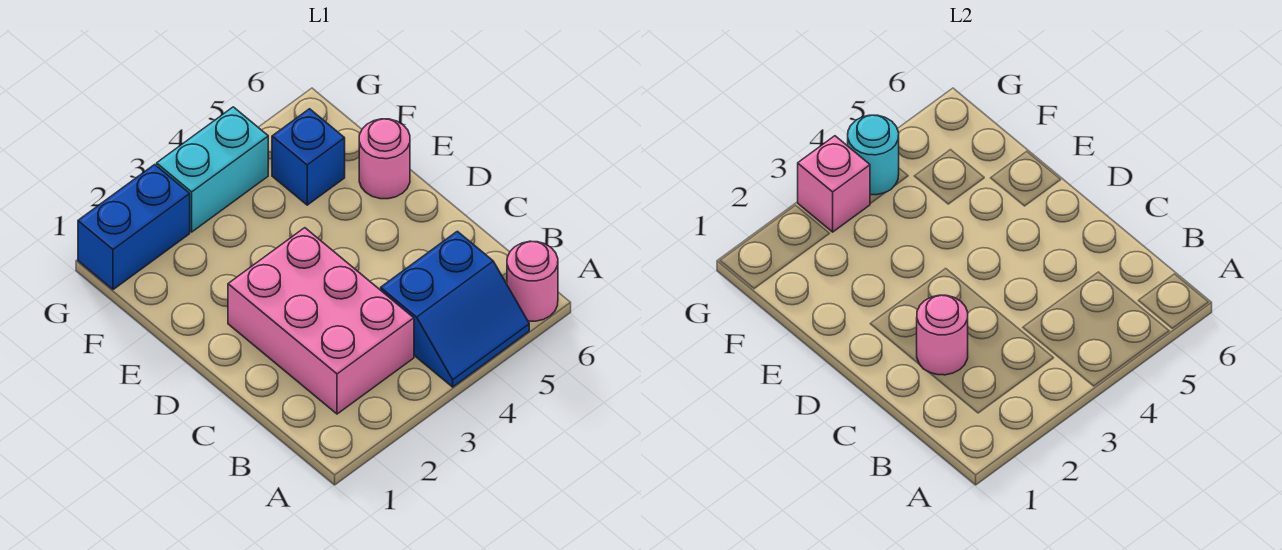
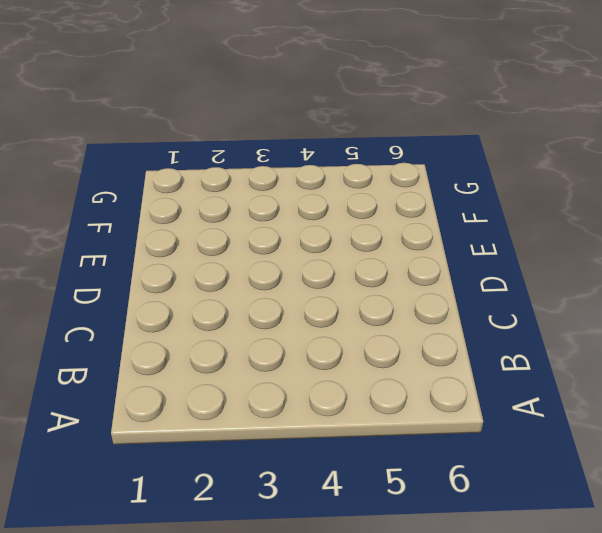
none -> blue slope A4:B5 level 1 top B
none -> pink round brick A6 level 1

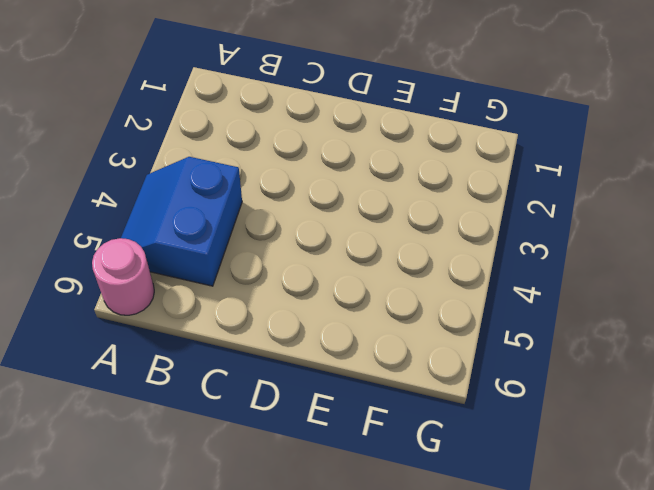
none -> pink brick B2:D3 level 1
none -> pink round brick E6 level 1

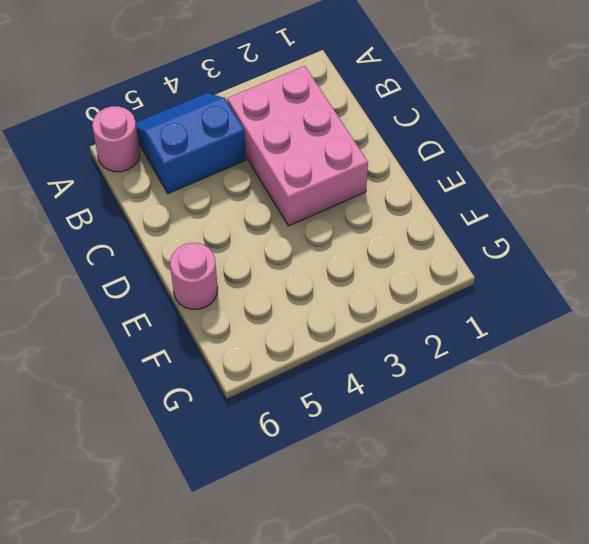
none -> blue brick F5 level 1
none -> blue brick G1:G2 level 1

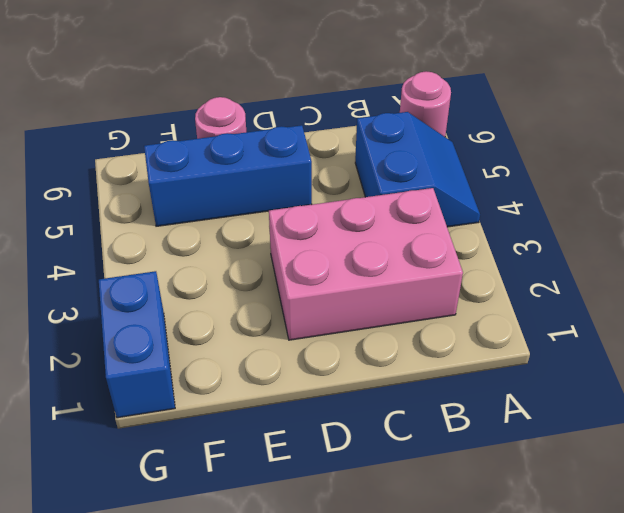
blue brick D5:F5 level 1 -> blue brick F5 level 1
none -> cyan brick G3:G4 level 1
none -> pink round brick C2 level 2

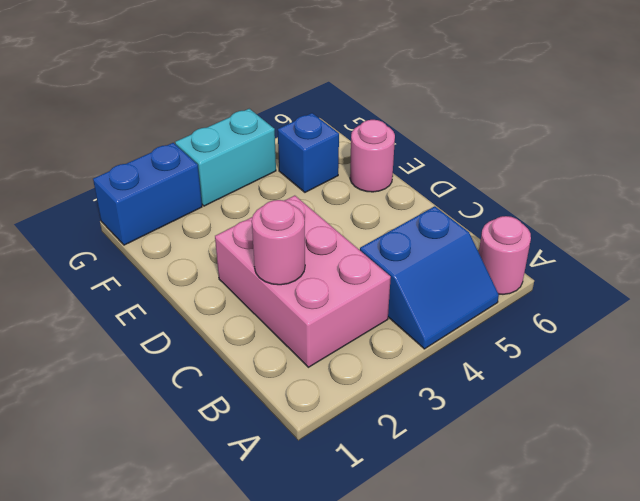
none -> pink brick G3 level 2
none -> cyan round brick G4 level 2

